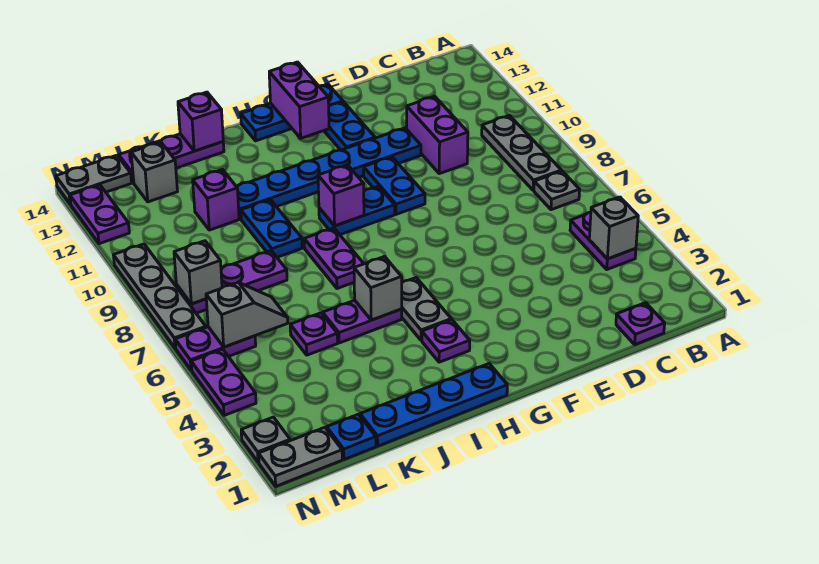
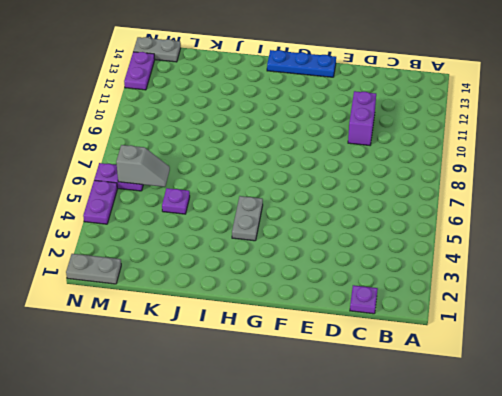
none -> purple plate B4:B5 level 1
none -> grey plate B7 level 1
none -> grey plate B8:B10 level 1
none -> blue plate E11:J11 level 1

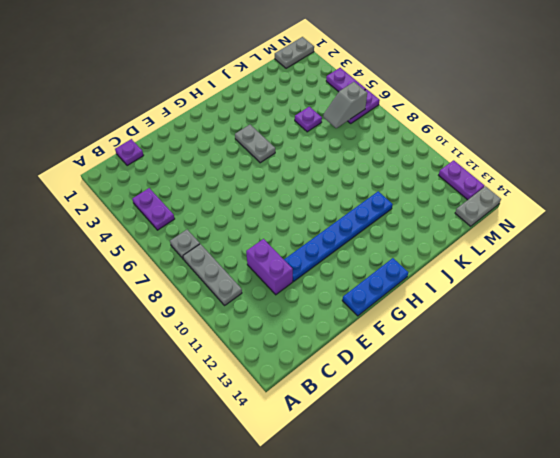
none -> blue plate F9:F10 level 1
none -> blue plate F12:F13 level 1
none -> blue plate G9:H9 level 1
none -> blue plate H1:K1 level 1

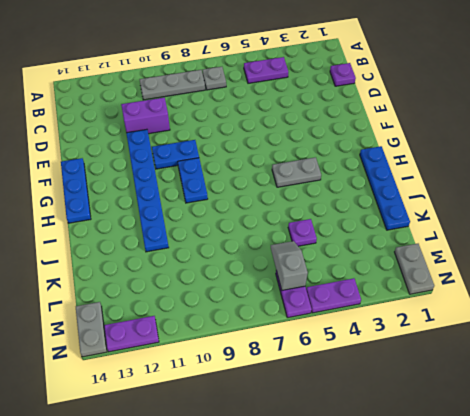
none -> blue plate F12:F13 level 1
none -> purple plate H3 level 1
none -> purple plate I5:J5 level 1
none -> purple plate I7:I8 level 1

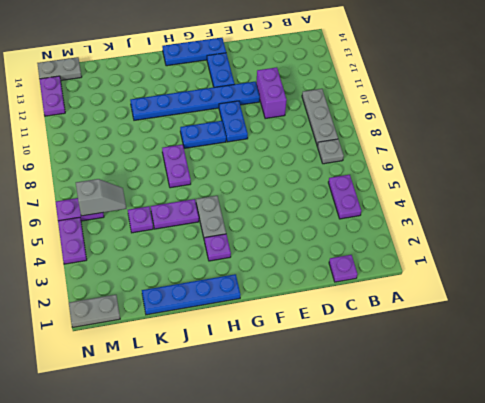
none -> blue plate J9:J10 level 1
none -> purple plate J14:L14 level 1
none -> purple plate K8:M8 level 1
none -> purple brick K11 level 1

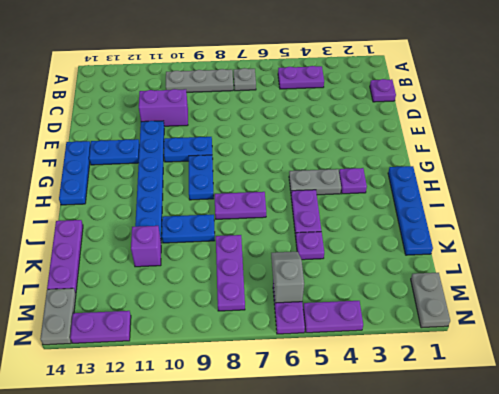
none -> blue plate L1 level 1
none -> grey brick L13 level 1
none -> grey plate N2 level 1
none -> grey plate N7:N10 level 1

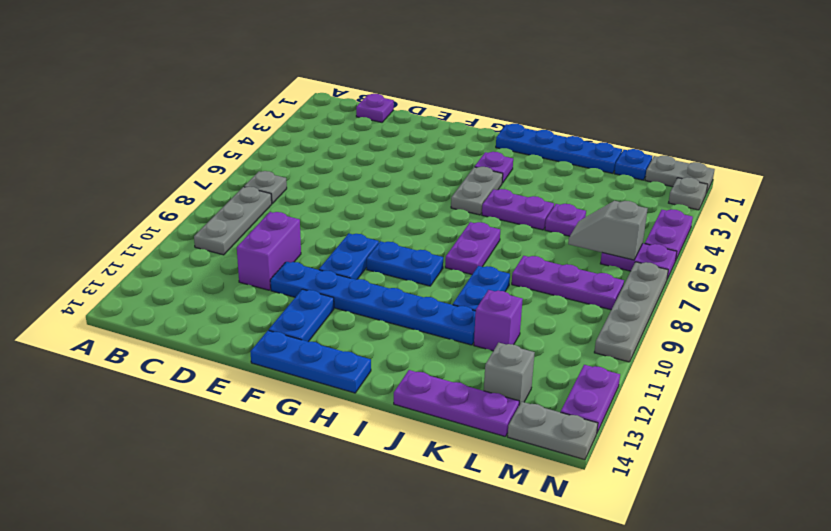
none -> purple plate B4:B5 level 1
none -> grey brick B4 level 2
none -> purple brick G13:G14 level 2
none -> purple brick H9 level 2

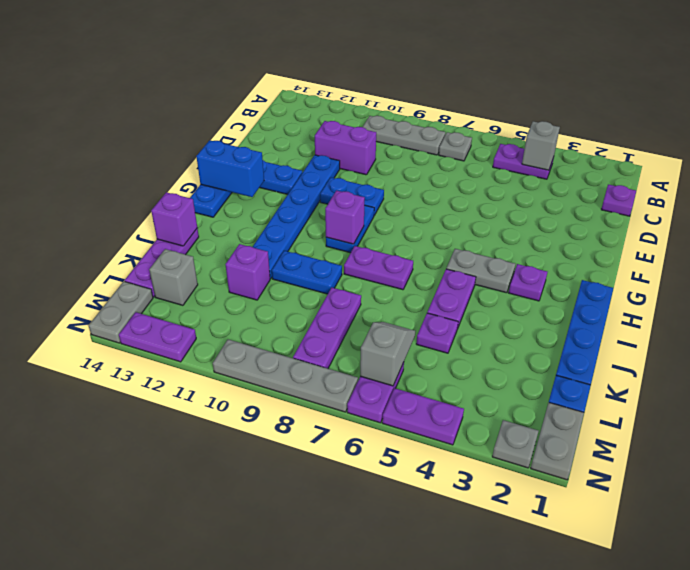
blue brick G13:G14 level 2 -> purple brick G13:G14 level 2
none -> grey brick I5 level 2
none -> grey brick M8 level 2

